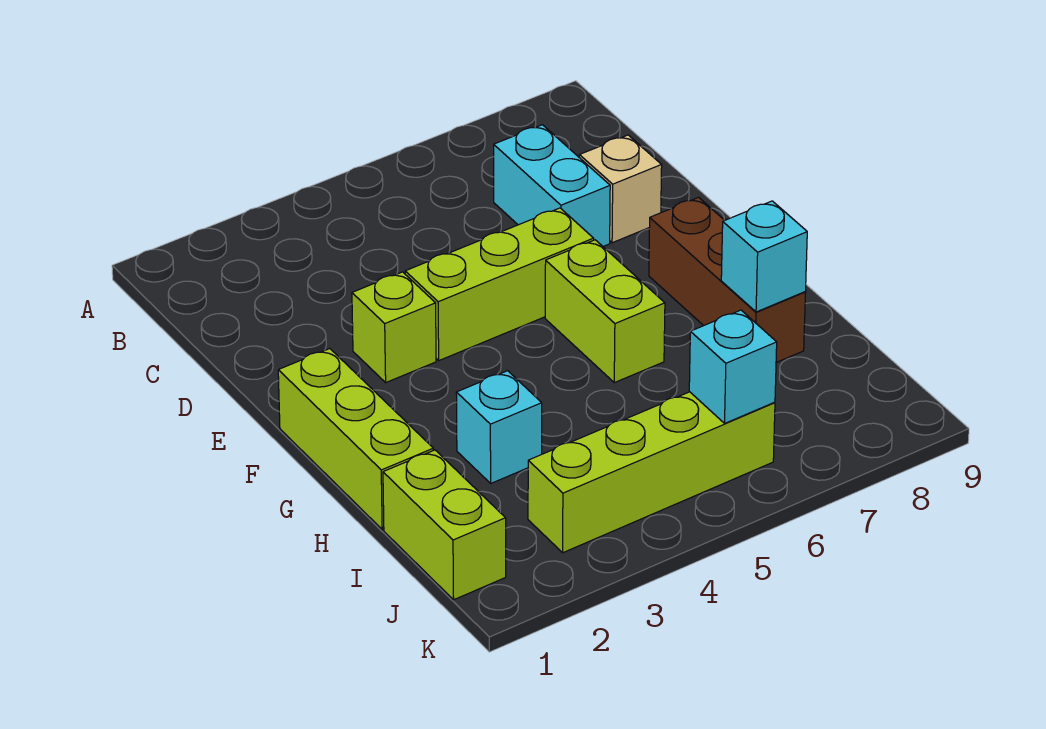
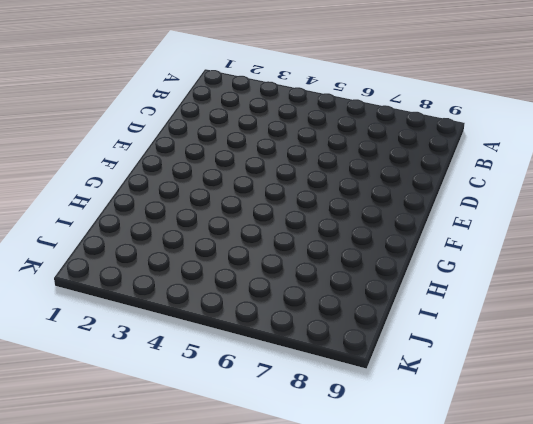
none -> cyan brick C7:D7 level 1
none -> tan brick D8 level 1
none -> lime brick E3 level 1

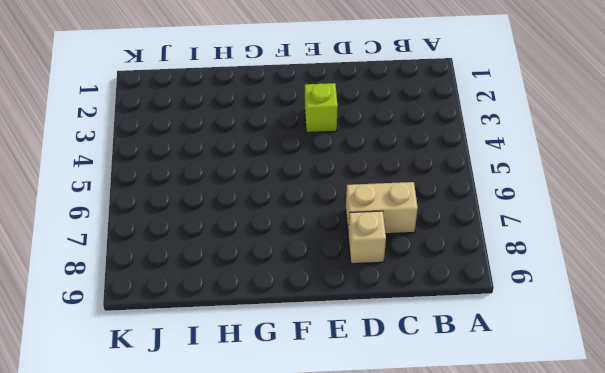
tan brick C7:D7 level 1 -> cyan brick C7:D7 level 1
none -> lime brick E4:E6 level 1
none -> lime brick F1:H1 level 1
none -> lime brick F6:G6 level 1

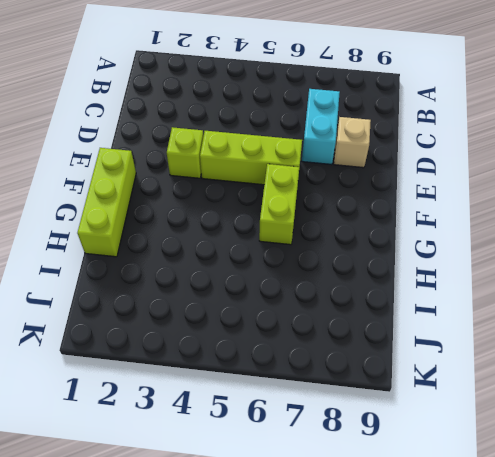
none -> brown brick F8:H8 level 1
none -> cyan brick H3 level 1
none -> lime brick I1:J1 level 1

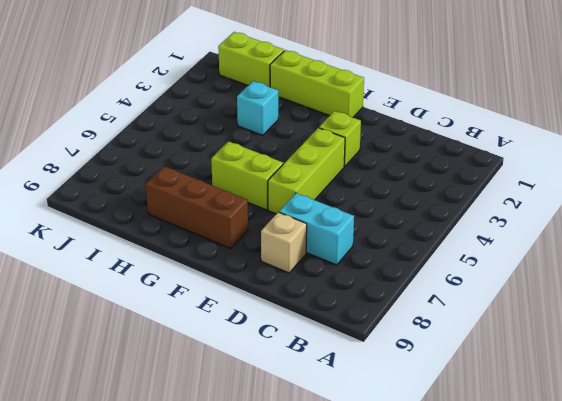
none -> lime brick J3:J6 level 1
none -> cyan brick H8 level 2
none -> cyan brick J6 level 2

